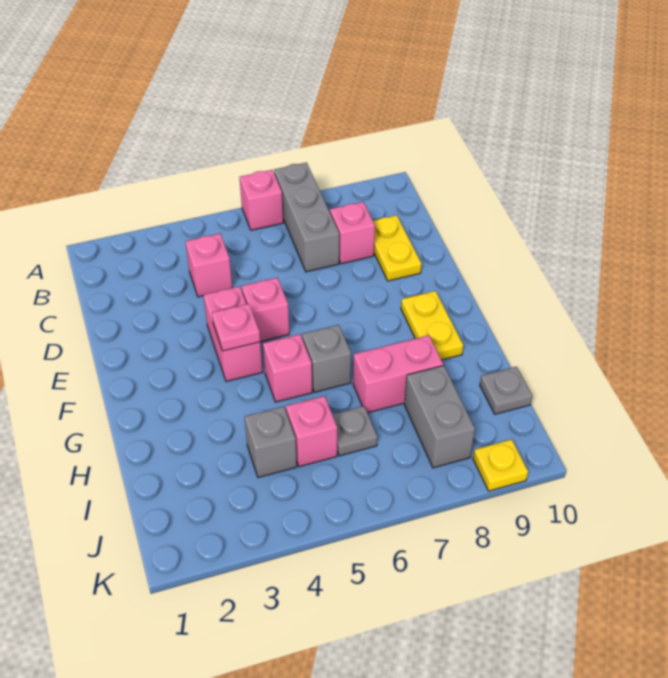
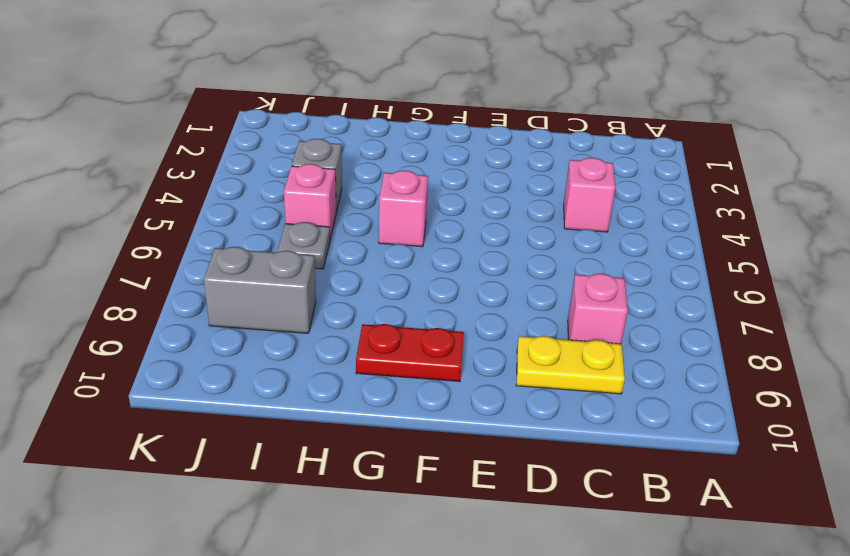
red plate F9:G9 level 1 -> yellow plate F9:G9 level 1
none -> pink brick A6 level 1
none -> grey brick A7:C7 level 1
none -> pink brick E4:F4 level 1

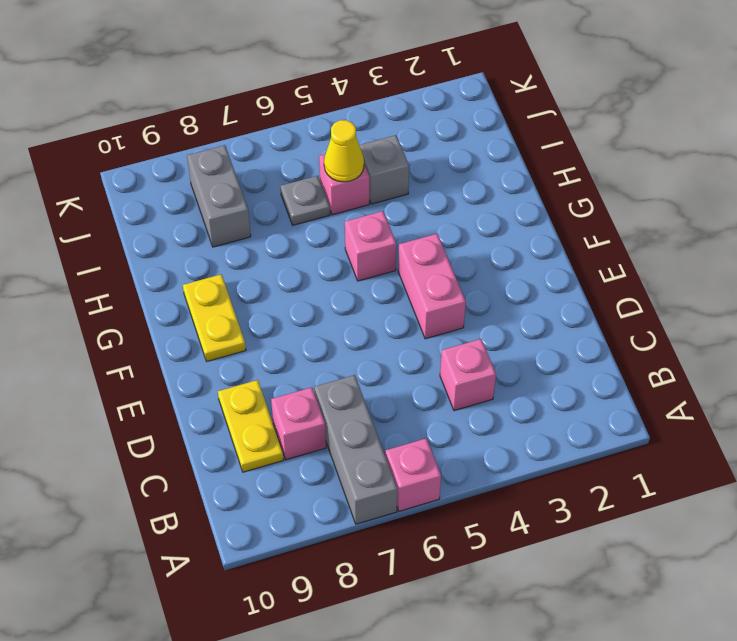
yellow cone I5 level 2 -> none
none -> pink brick E5 level 1
none -> grey brick G6 level 1
none -> pink brick H7:H8 level 1

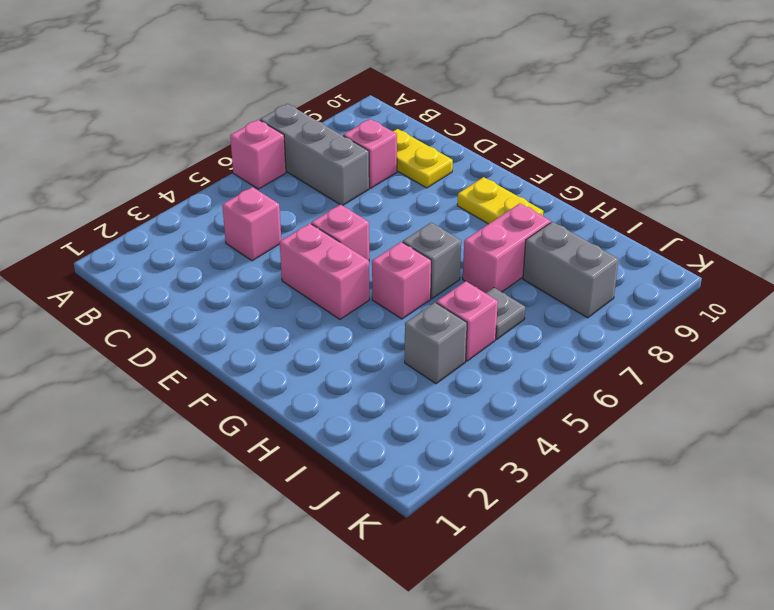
none -> grey plate I10 level 1
none -> yellow plate K9 level 1
none -> pink plate F4 level 2

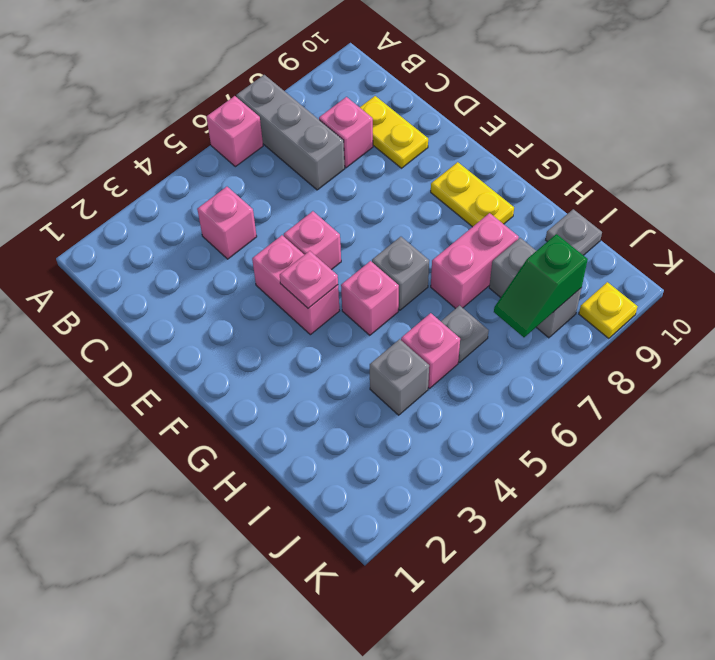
green slope J7:J8 level 2 top 8 -> none

